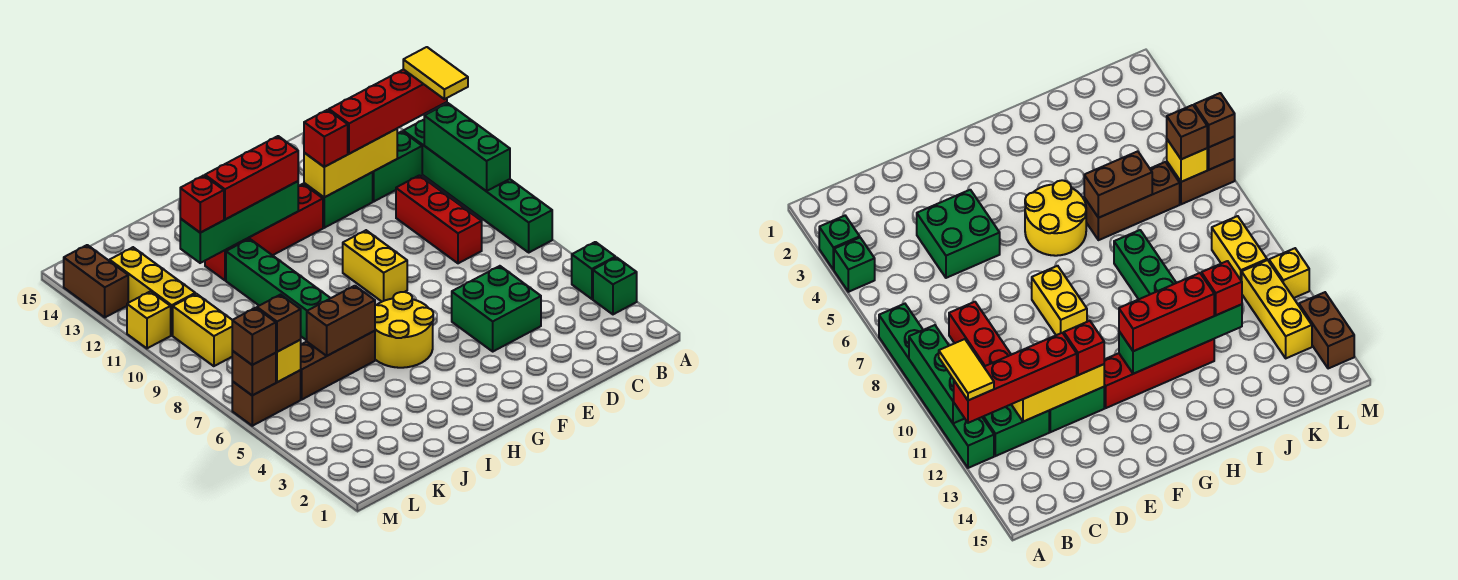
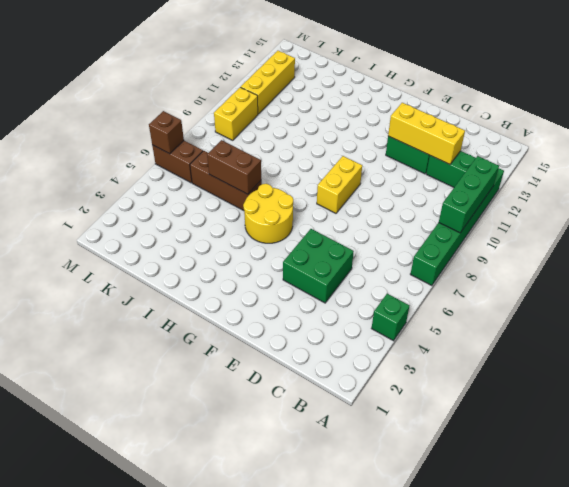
none -> green brick A3 level 1
none -> red brick C8:C10 level 1
none -> red brick F12:I12 level 1
none -> green brick I8:I11 level 1

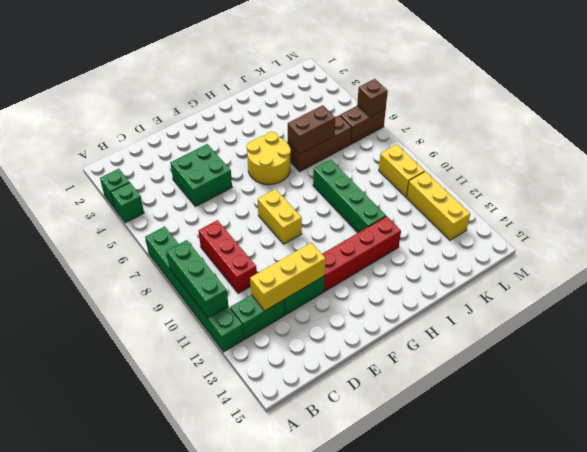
none -> yellow brick M11 level 1
none -> brown brick M13:M14 level 1
none -> green brick G12:J12 level 2
none -> yellow brick L6 level 2

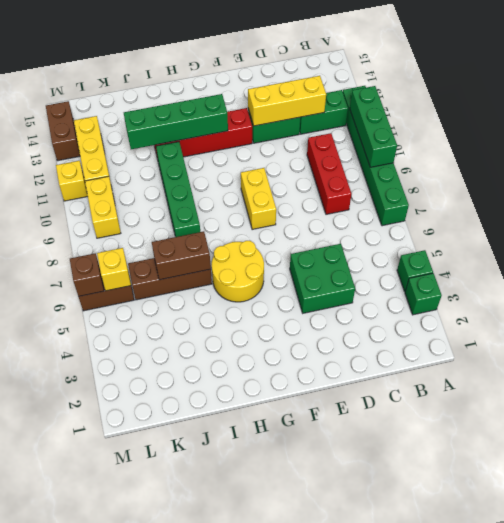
none -> red brick A12:D12 level 3
none -> red brick E12 level 3
none -> red brick G12:I12 level 3
none -> red brick J12 level 3

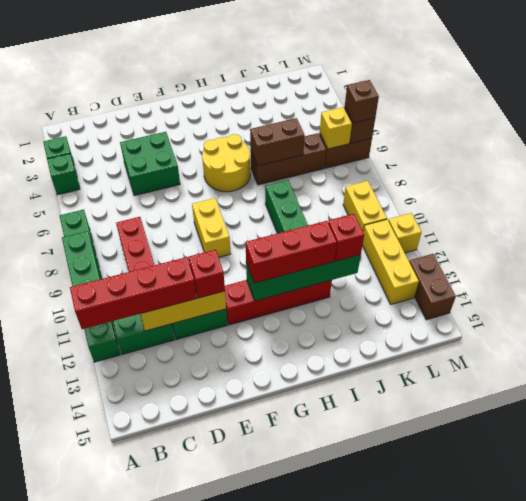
none -> brown brick L6 level 3
none -> yellow tile A11:A12 level 4

